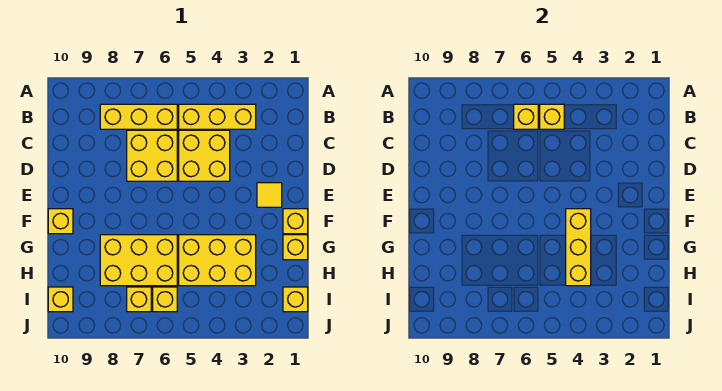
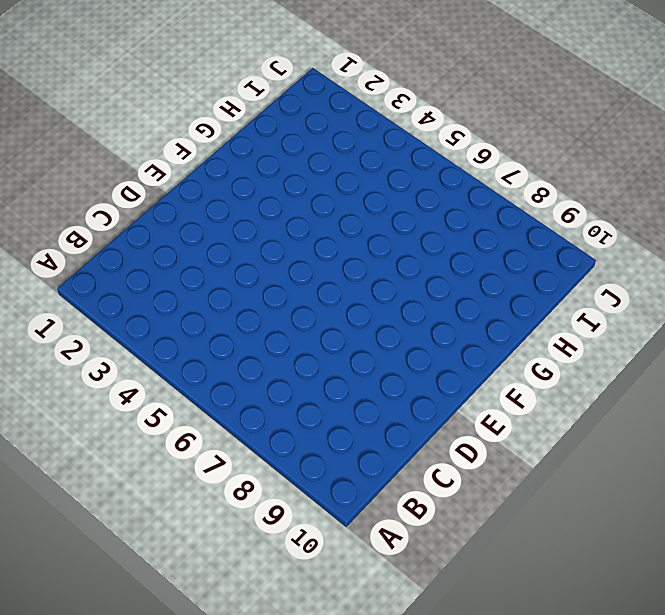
none -> yellow brick B3:B5 level 1
none -> yellow brick B6:B8 level 1
none -> yellow brick C4:D5 level 1

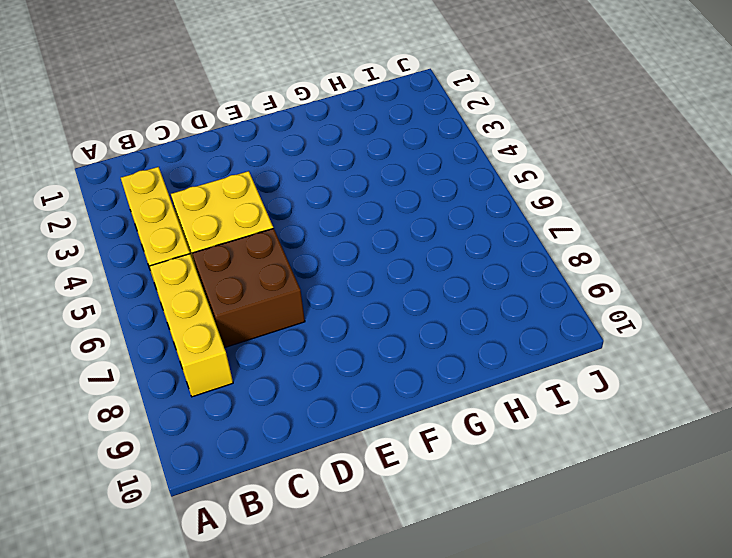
brown brick C6:D7 level 1 -> yellow brick C6:D7 level 1
none -> yellow tile E2 level 1
none -> yellow brick F1 level 1
none -> yellow brick F10 level 1

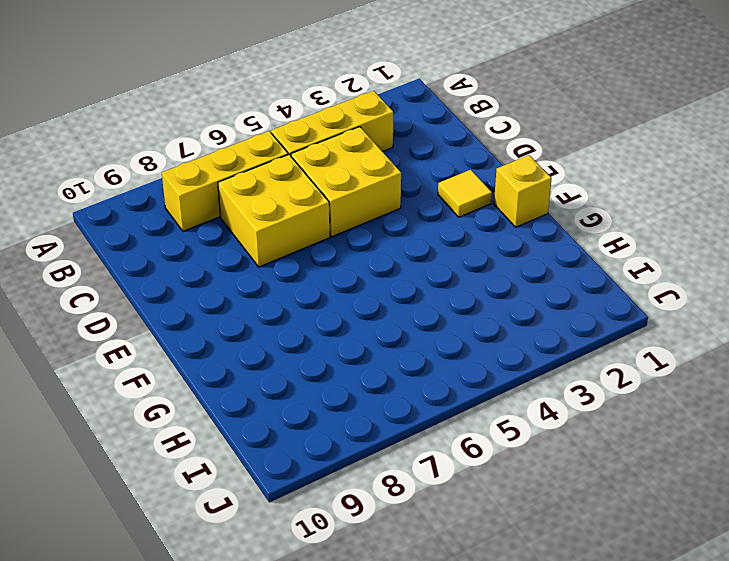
none -> yellow brick F10 level 1
none -> yellow brick G1 level 1
none -> yellow brick G3:H5 level 1

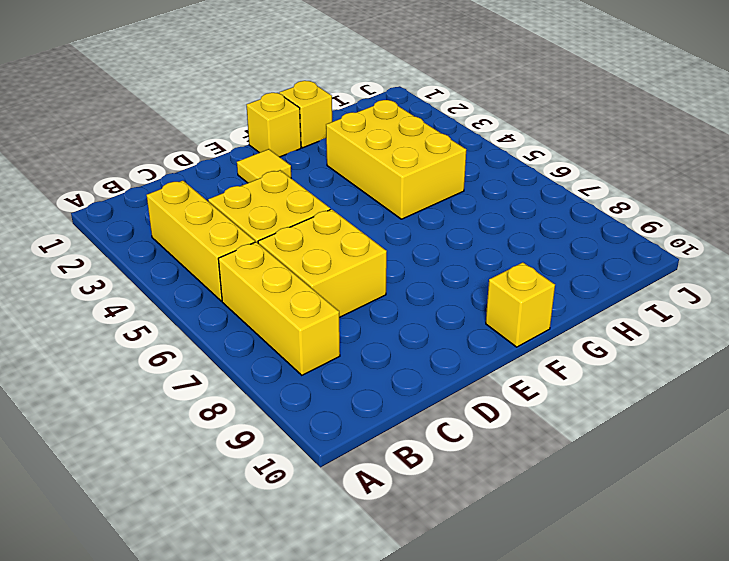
none -> yellow brick G6:H8 level 1
none -> yellow brick I1 level 1
none -> yellow brick I6 level 1

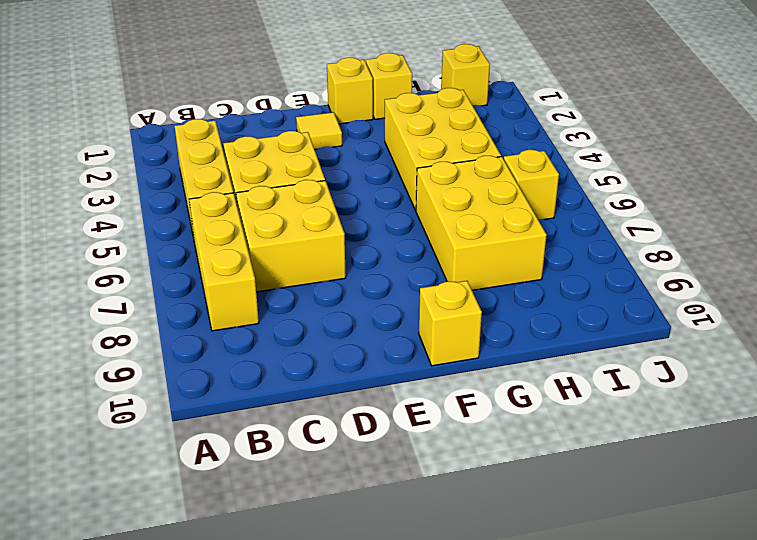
none -> yellow brick I7 level 1
none -> yellow brick I10 level 1
none -> yellow brick B5 level 2

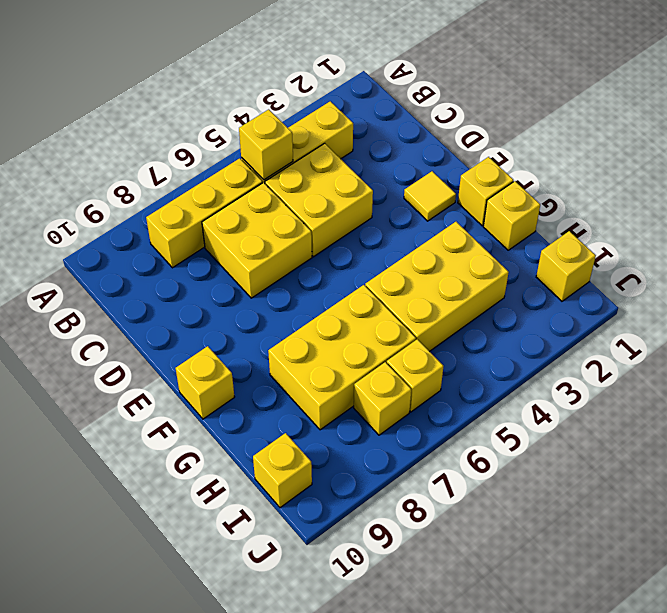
none -> yellow brick B6 level 2
none -> yellow brick F4:H4 level 2

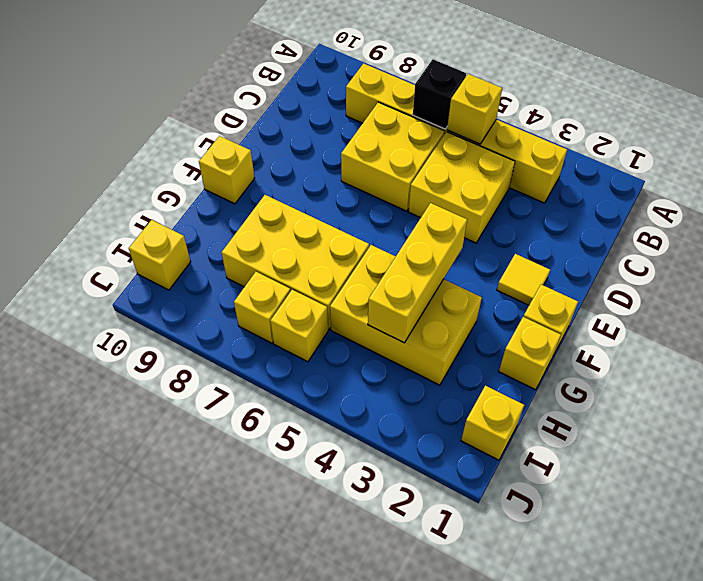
black brick B6 level 2 -> yellow brick B6 level 2

